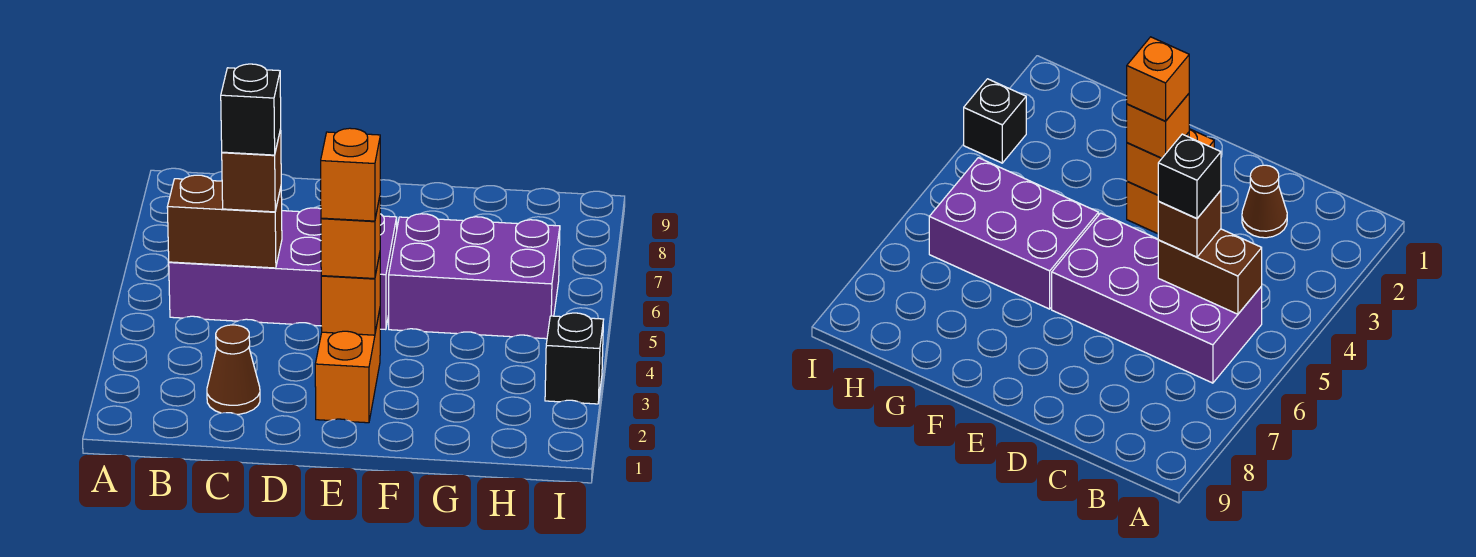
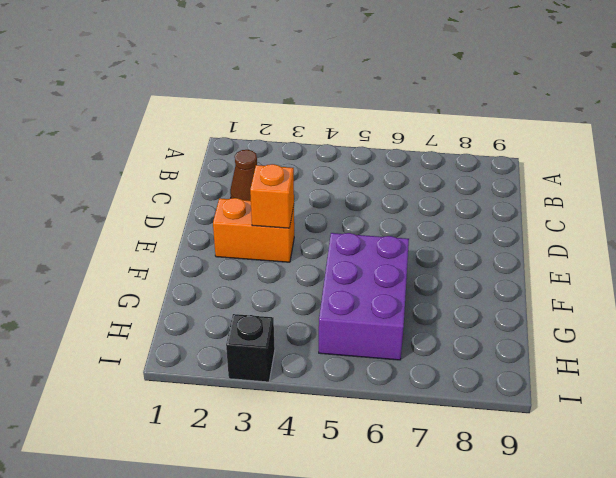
none -> purple brick B5:E6 level 1
none -> brown brick B5:C5 level 2

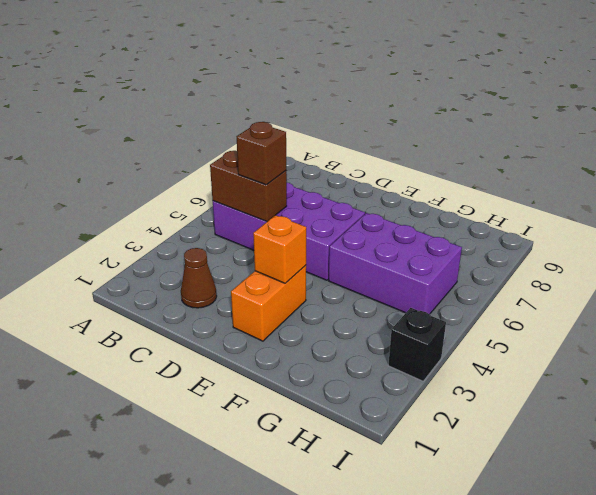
none -> orange brick E3 level 3
none -> black brick C5 level 4

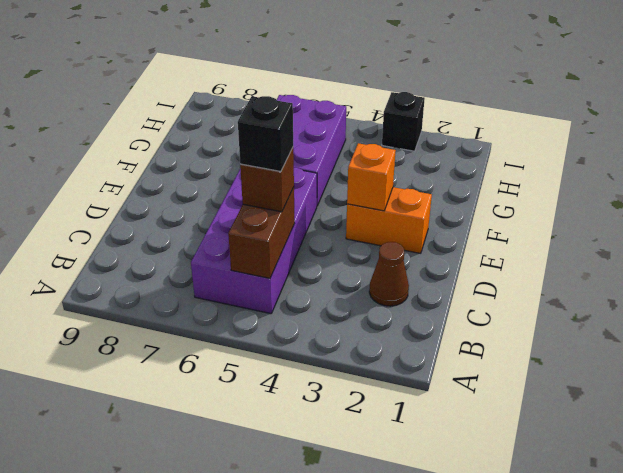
none -> orange brick E3 level 3
none -> orange brick E3 level 4

